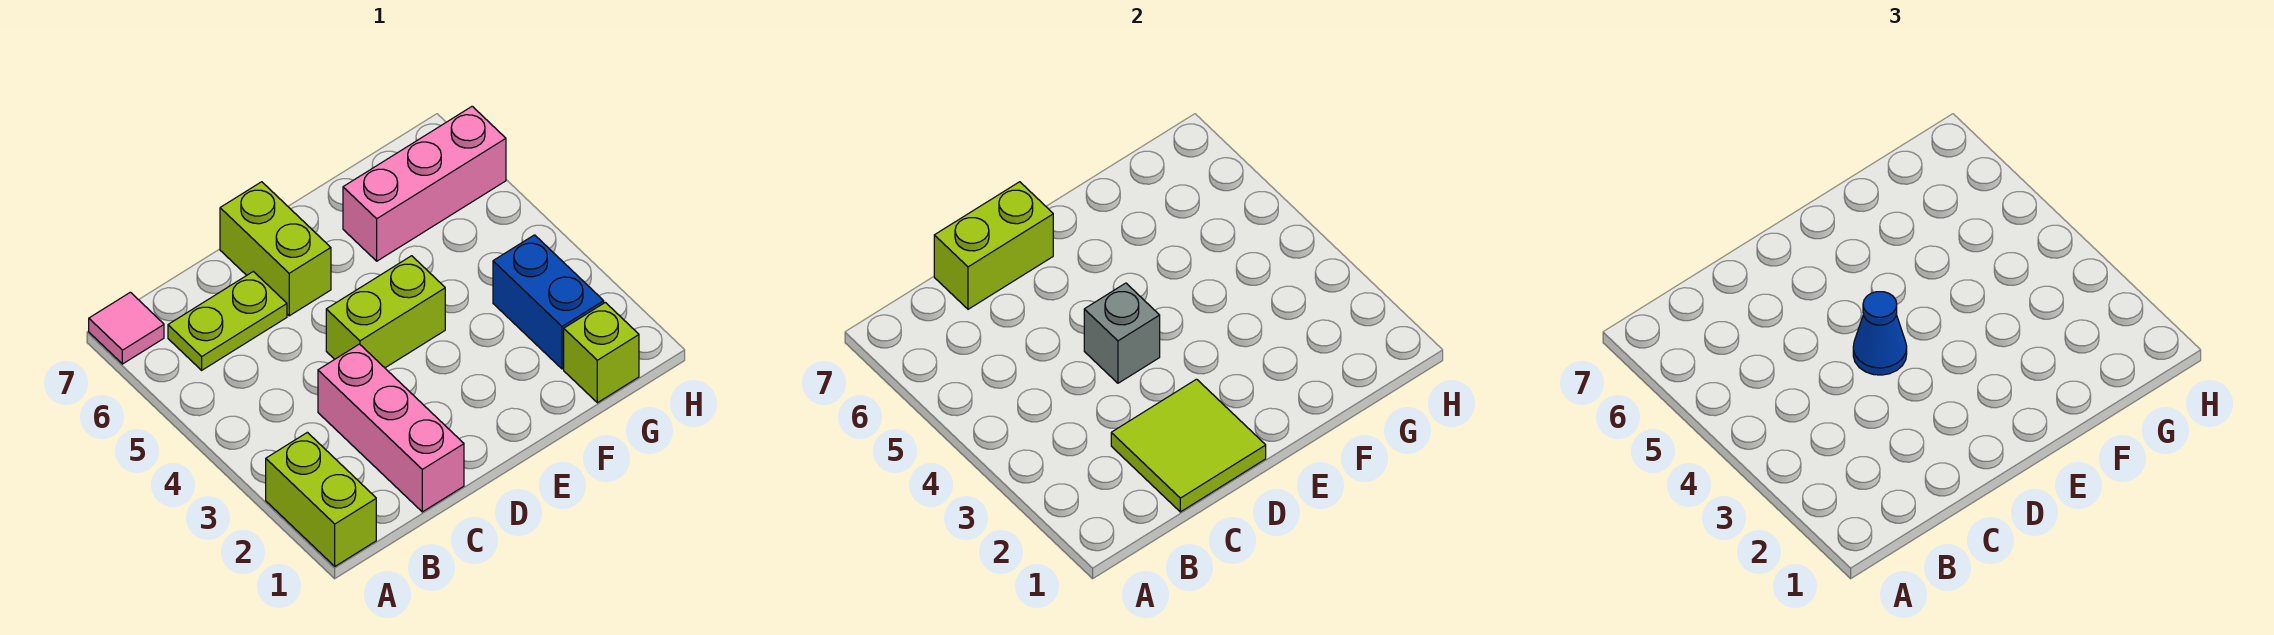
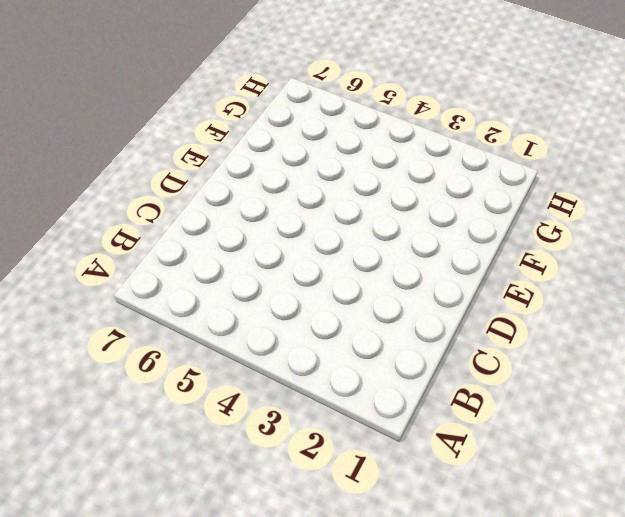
none -> lime brick A1:A2 level 1
none -> pink tile A7 level 1
none -> lime plate B6:C6 level 1

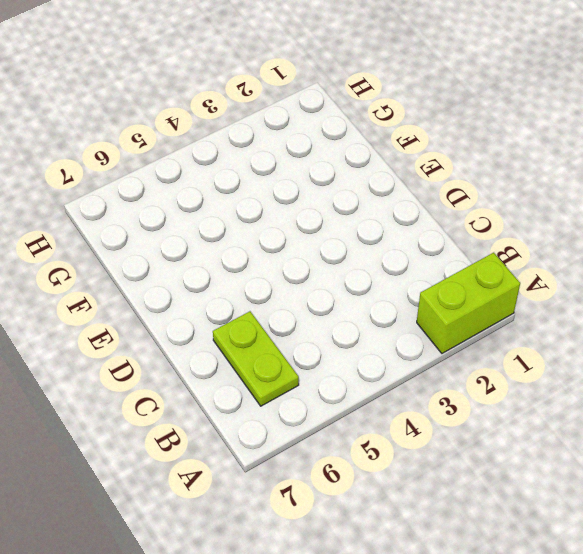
none -> pink tile A7 level 1
none -> pink brick C1:C3 level 1
none -> lime brick D4:E4 level 1

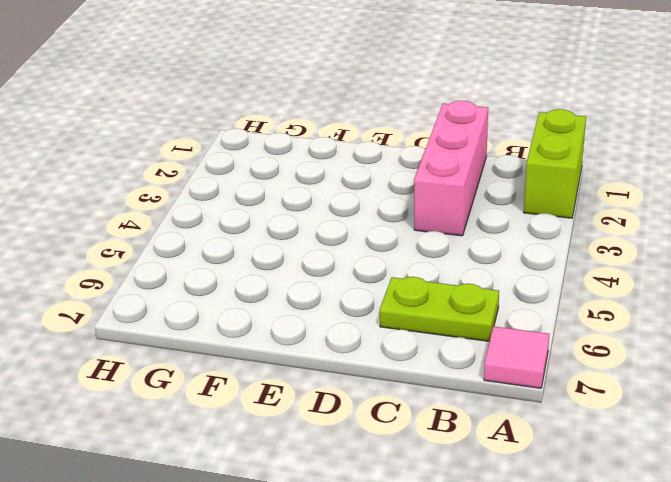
none -> lime brick D4:E4 level 1
none -> lime brick D6:D7 level 1
none -> pink brick F6:H6 level 1

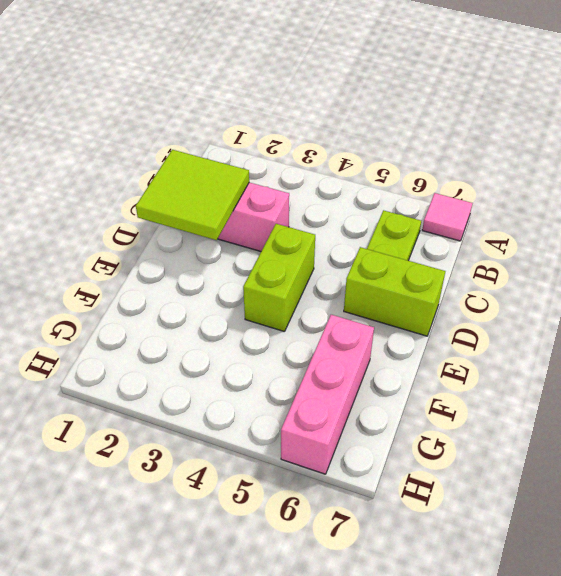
none -> lime brick A1:A2 level 1
none -> lime brick G1 level 1
none -> blue brick G2:G3 level 1

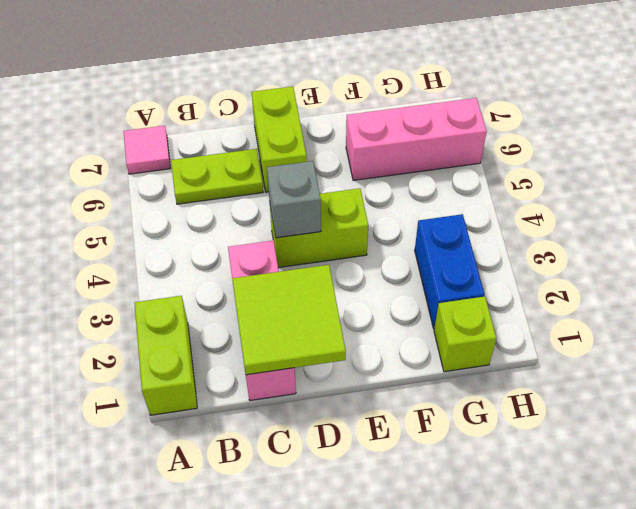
none -> lime brick C7:D7 level 2
none -> blue cone D4 level 3

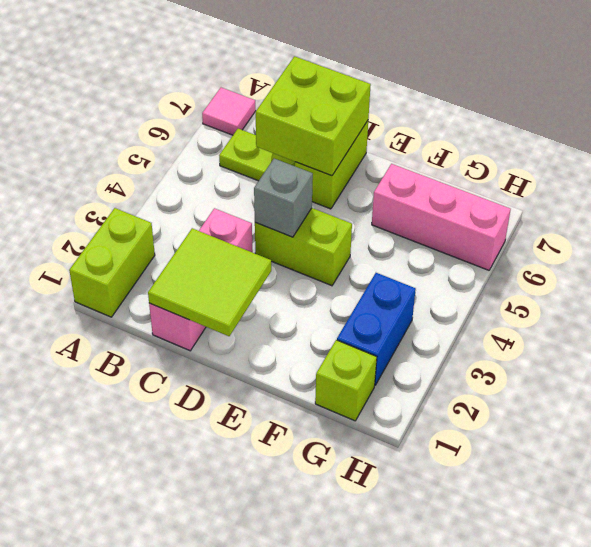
lime brick C6:D7 level 2 -> lime brick C7:D7 level 2
none -> blue cone D4 level 3

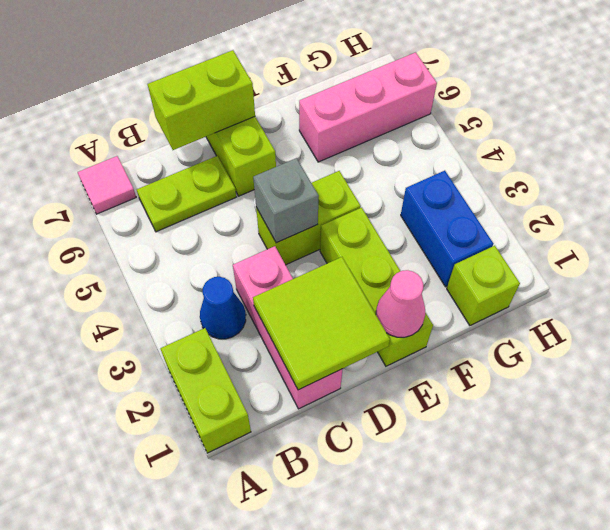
blue cone B3 level 1 -> blue cone D4 level 3
lime brick E1:E3 level 1 -> none
pink cone E1 level 2 -> none

